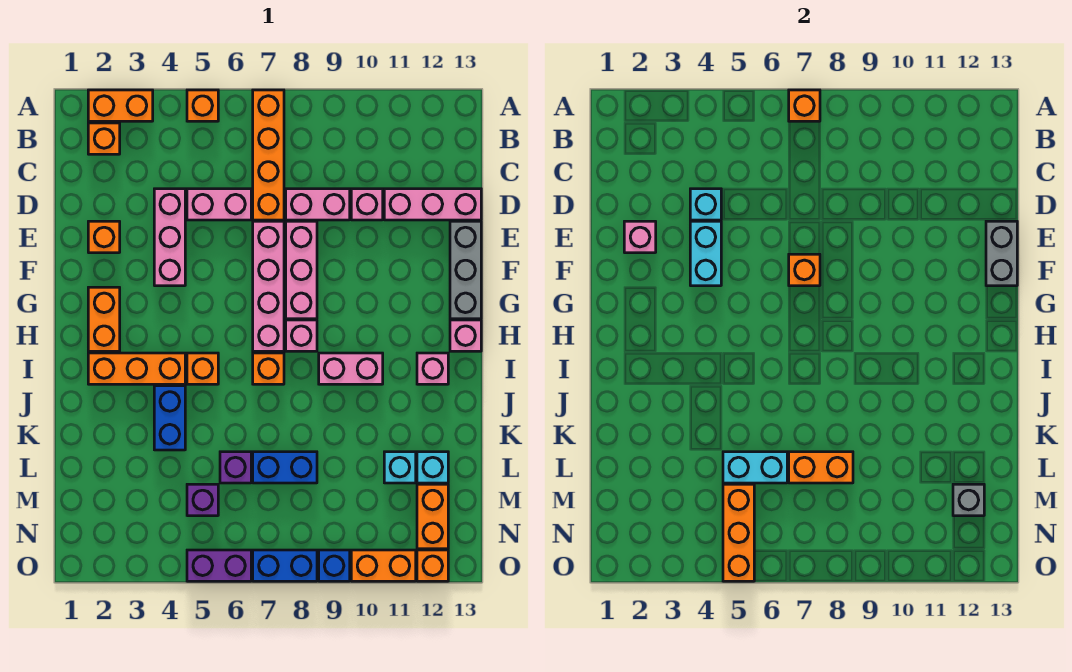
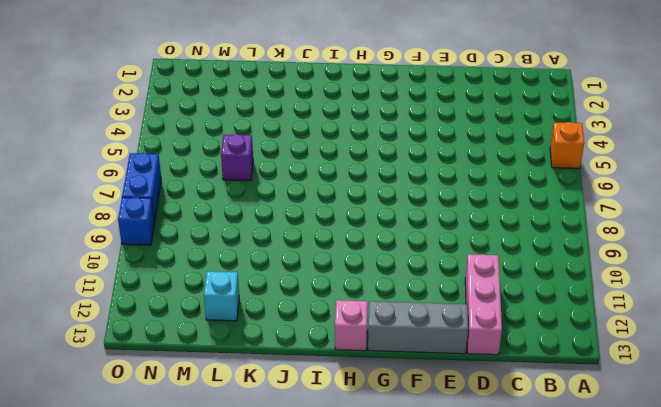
none -> orange brick A2:A3 level 1
none -> orange brick A7:D7 level 1
none -> orange brick B2 level 1
none -> pink brick D4:F4 level 1

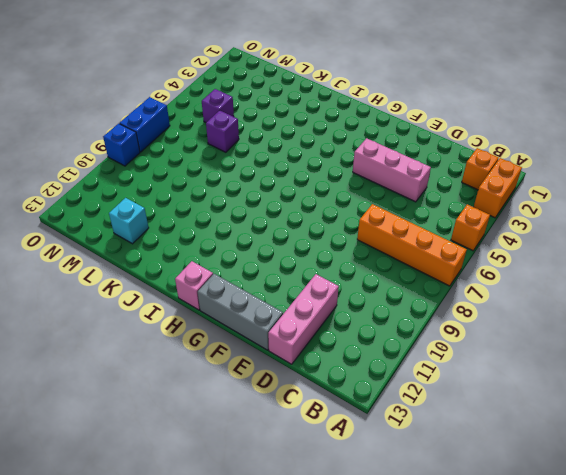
none -> pink brick D5:D6 level 1
none -> pink brick D8:D9 level 1
none -> pink brick D10 level 1
none -> orange brick E2 level 1

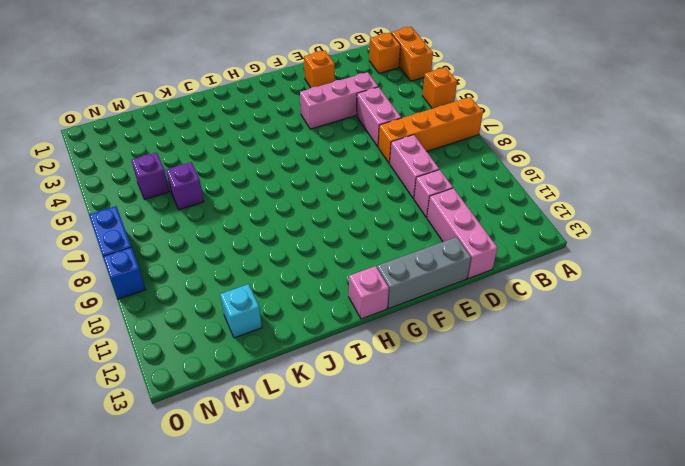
none -> pink brick E7:H7 level 1
none -> pink brick E8:G8 level 1
none -> orange brick G2:H2 level 1
none -> pink brick H8 level 1

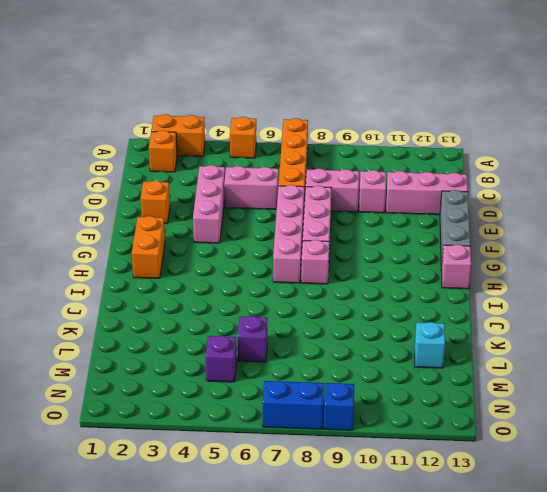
none -> orange brick I2:I4 level 1
none -> orange brick I5 level 1
none -> orange brick I7 level 1
none -> pink brick I9:I10 level 1

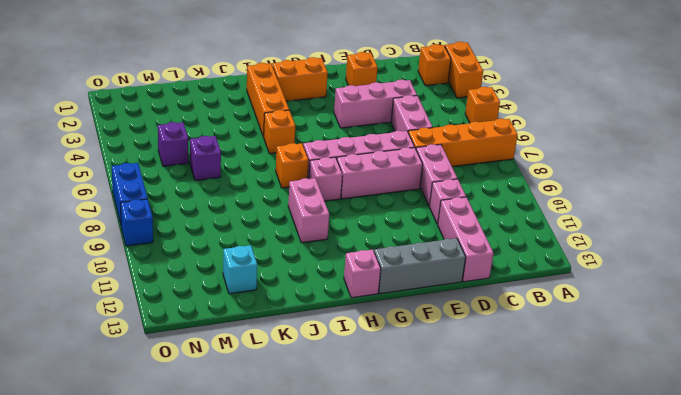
none -> pink brick I12 level 1
none -> blue brick J4:K4 level 1
none -> blue brick L7:L8 level 1
none -> cyan brick L11 level 1

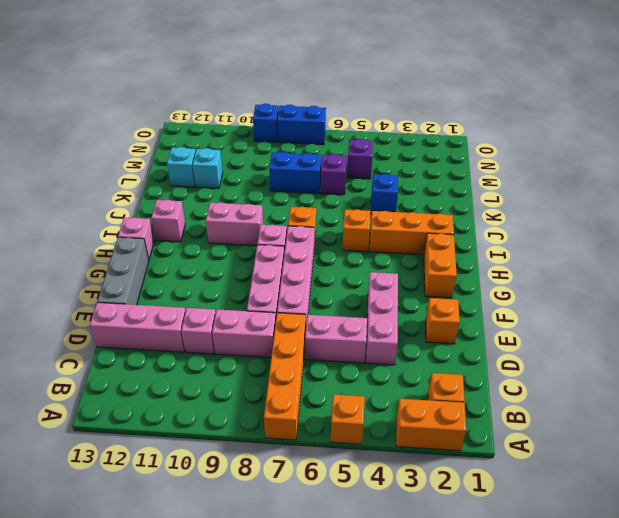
blue brick K4 level 1 -> blue brick J4:K4 level 1
none -> orange brick M12:N12 level 1
none -> purple brick O5:O6 level 1
none -> orange brick O10:O11 level 1
none -> orange brick O12 level 1

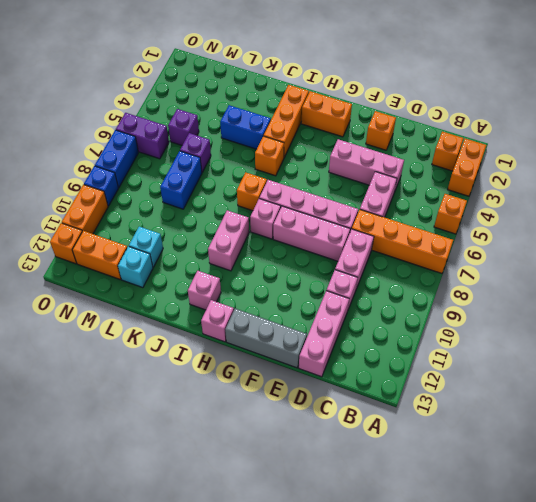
purple brick N6:O6 level 1 -> purple brick O5:O6 level 1
none -> orange brick A7 level 2
none -> cyan brick D4 level 2
none -> pink brick E2 level 2
none -> cyan brick E4:F4 level 2

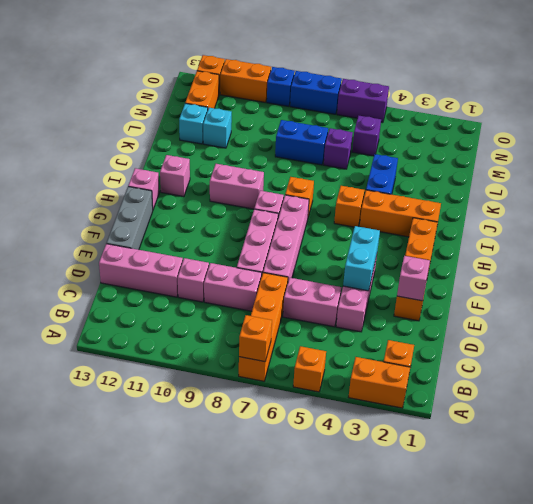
none -> cyan brick D4 level 2
none -> grey brick E13:F13 level 2
none -> orange brick F7 level 2
none -> cyan brick L5:L6 level 2

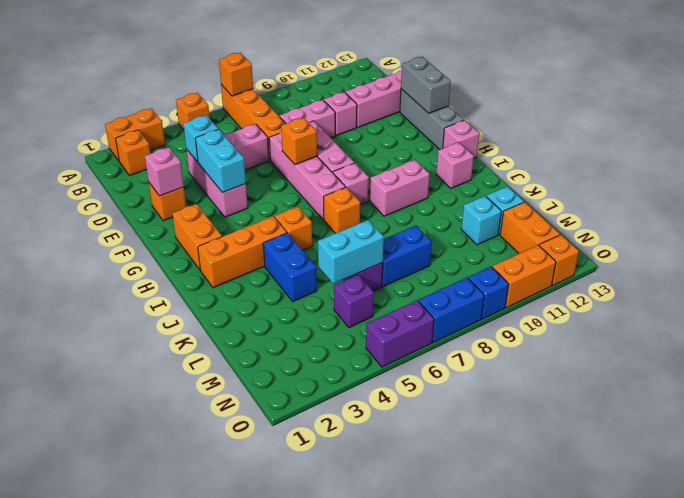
none -> orange brick L7:L8 level 2
none -> orange brick M5:O5 level 2
none -> grey brick M12 level 2

